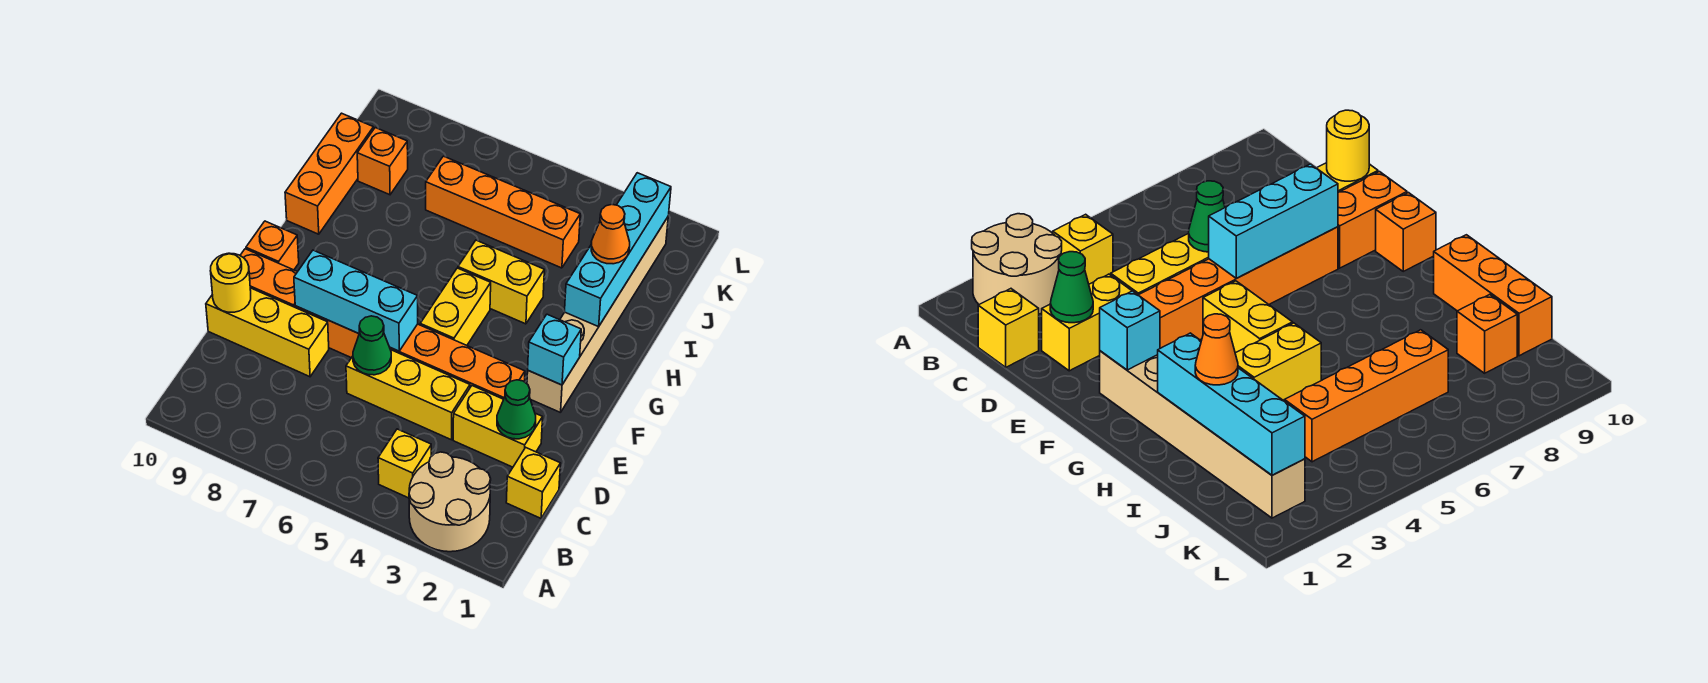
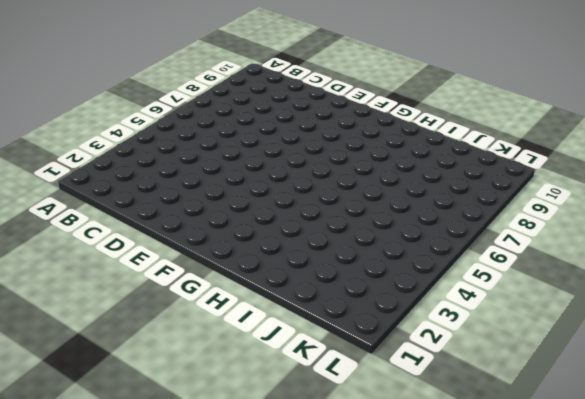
none -> tan round brick A2:B3 level 1
none -> yellow brick B4 level 1
none -> yellow brick C1 level 1

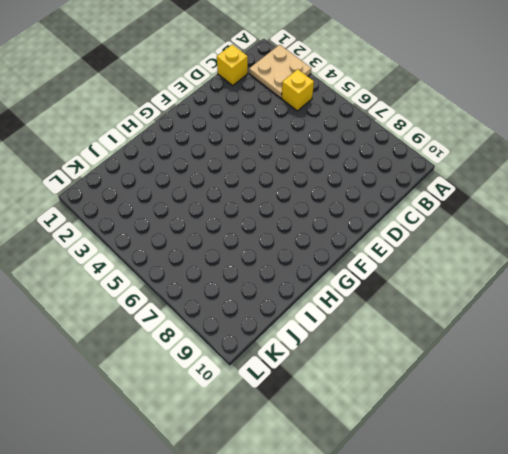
tan plate A2:B3 level 1 -> tan round brick A2:B3 level 1
none -> yellow brick D2:D3 level 1
none -> yellow brick D4:D6 level 1
none -> yellow brick D8:D10 level 1

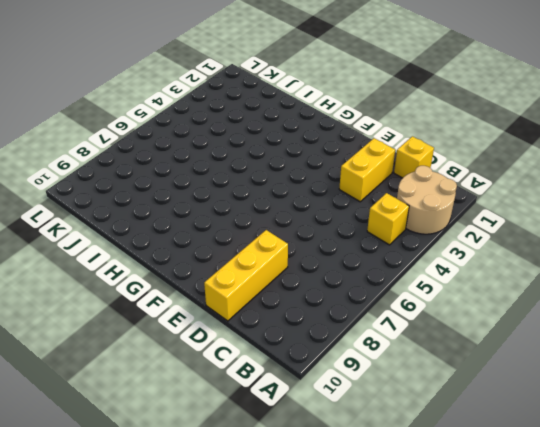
none -> yellow brick D4:D6 level 1
none -> orange brick E3:E8 level 1
none -> orange brick E9:E10 level 1

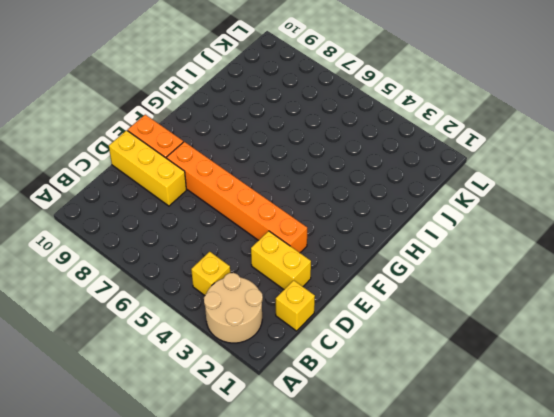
none -> yellow brick D4:D6 level 1
none -> tan brick F2:K2 level 1
none -> yellow brick F5:G5 level 1

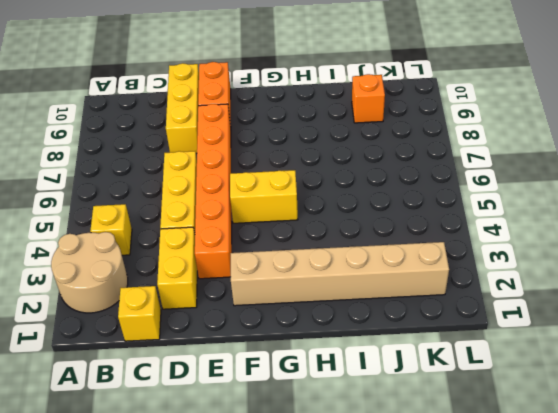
none -> orange brick F10 level 1
none -> yellow brick H4:H5 level 1
none -> orange brick H10:J10 level 1

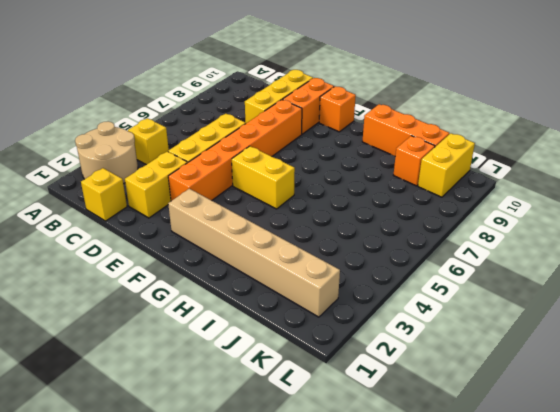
yellow brick K9:K10 level 1 -> yellow brick H4:H5 level 1
none -> orange brick J4:J7 level 1
none -> green cone D2 level 2
none -> green cone D6 level 2

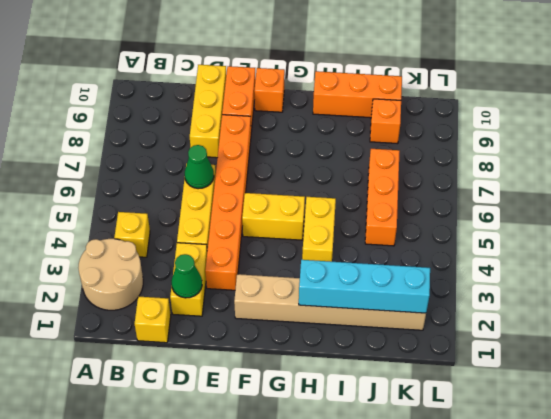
orange brick J5:J7 level 1 -> orange brick J4:J7 level 1
none -> yellow round brick D10 level 2
none -> cyan brick E6:E8 level 2
none -> cyan brick F2 level 2

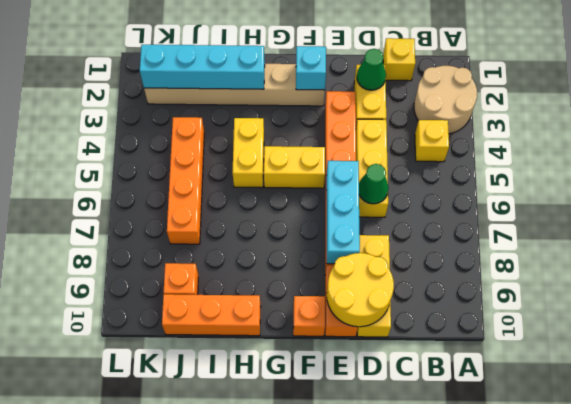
yellow round brick D9:E10 level 2 -> yellow round brick D10 level 2
none -> orange cone I2 level 3

